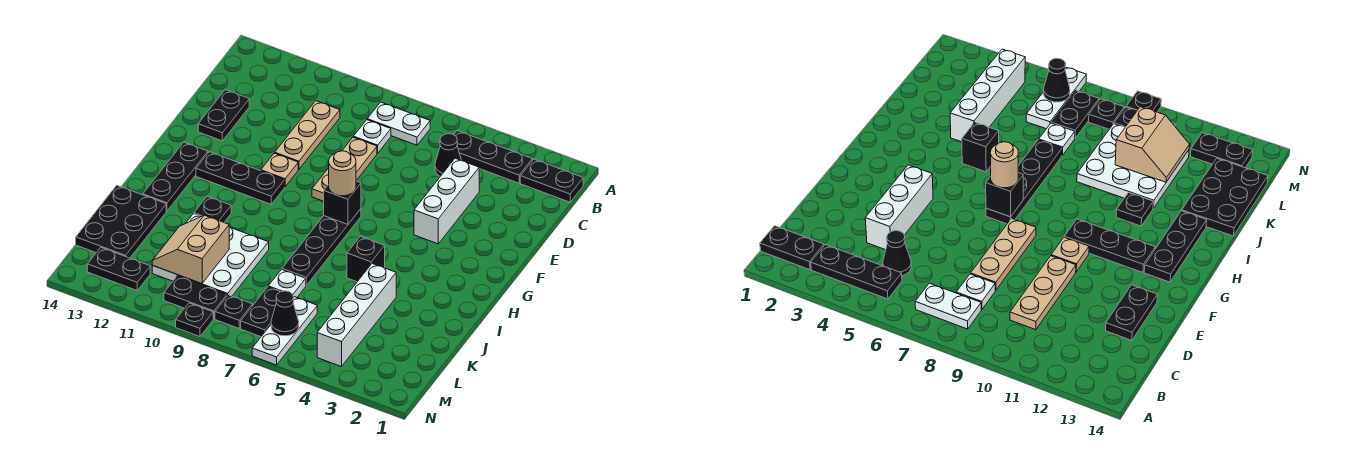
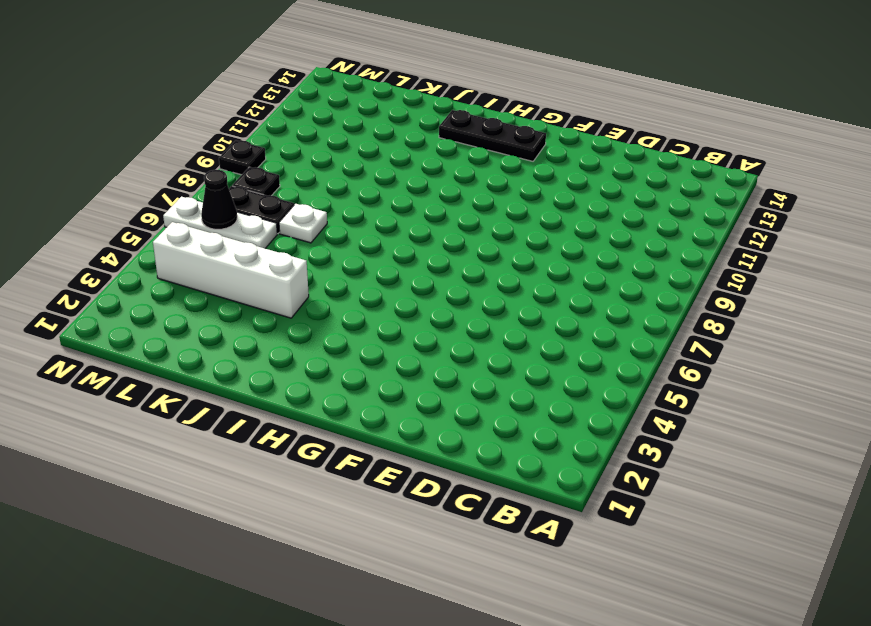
none -> black plate B1:B2 level 1
none -> black plate B3:B5 level 1
none -> white plate B7:B8 level 1

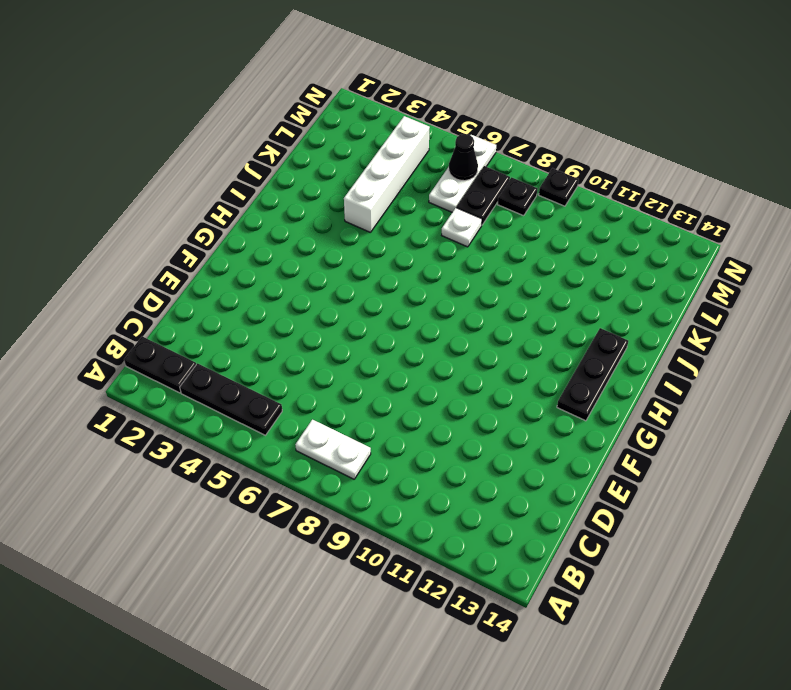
none -> black cone C5 level 1
none -> white plate C8 level 1
none -> tan plate C10:E10 level 1

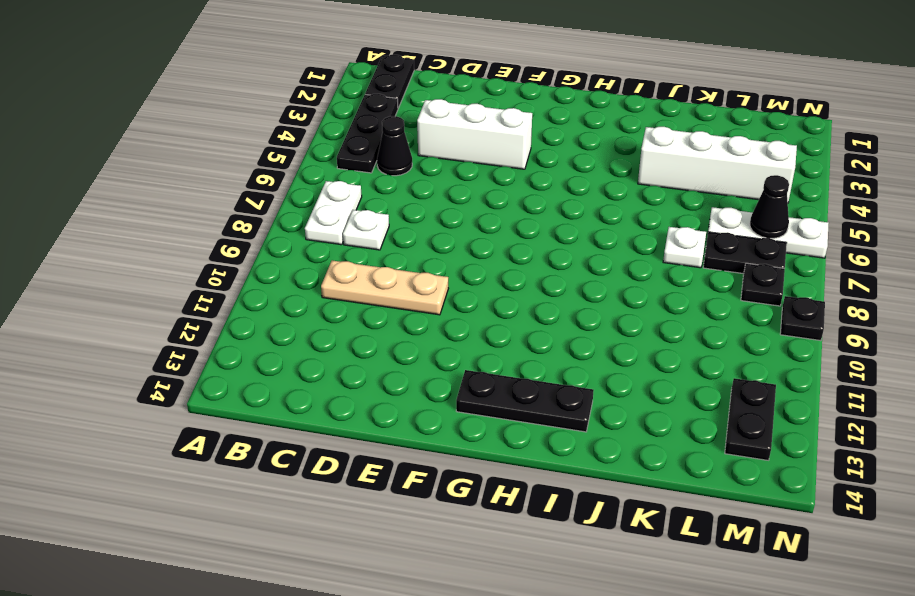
none -> tan plate D8:F8 level 1
none -> black plate D13:E13 level 1
none -> tan plate F10 level 1

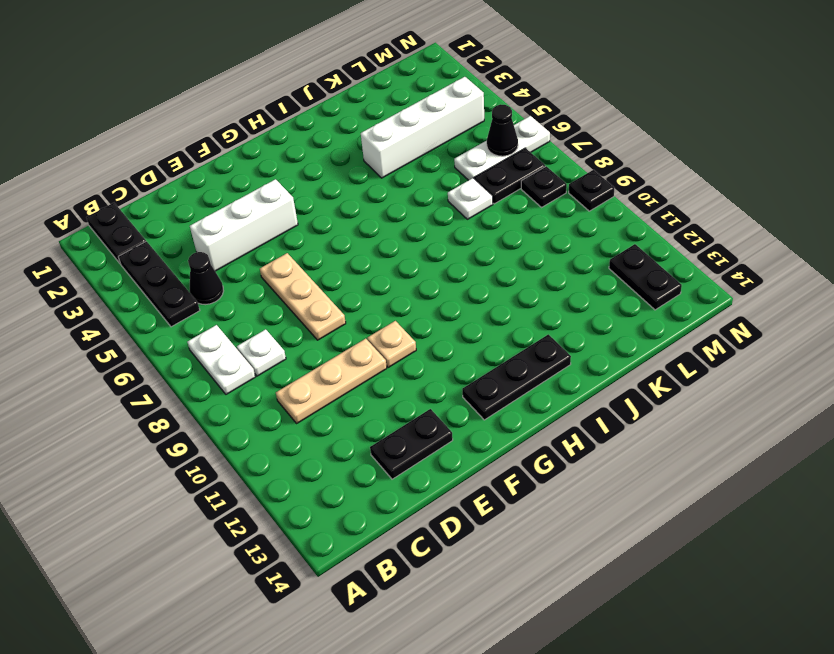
tan plate E6:E8 level 1 -> tan plate D8:F8 level 1
none -> black plate G7:J7 level 1
none -> black plate G10:G12 level 1
none -> black brick I5 level 1

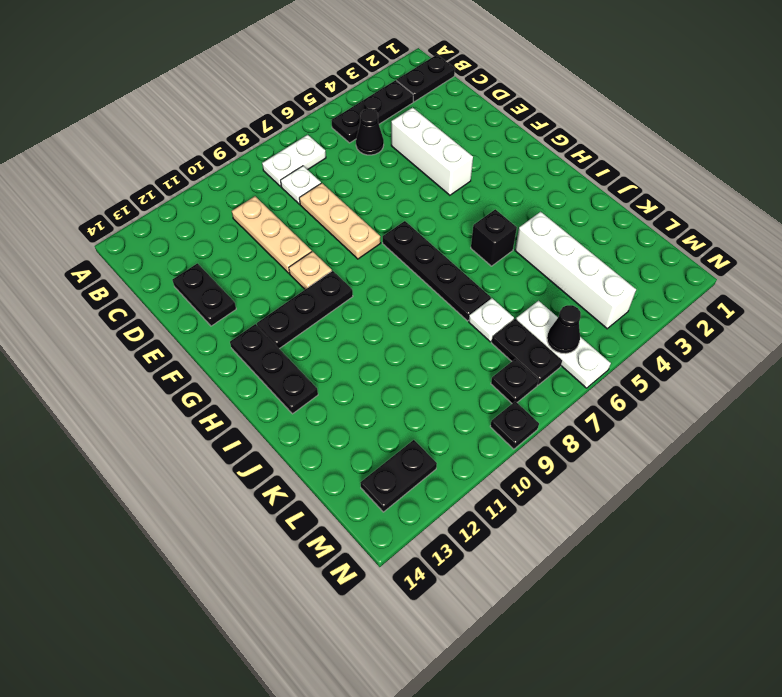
none -> black plate I11 level 1
none -> white plate J9:L11 level 1
none -> black plate J13:L14 level 1

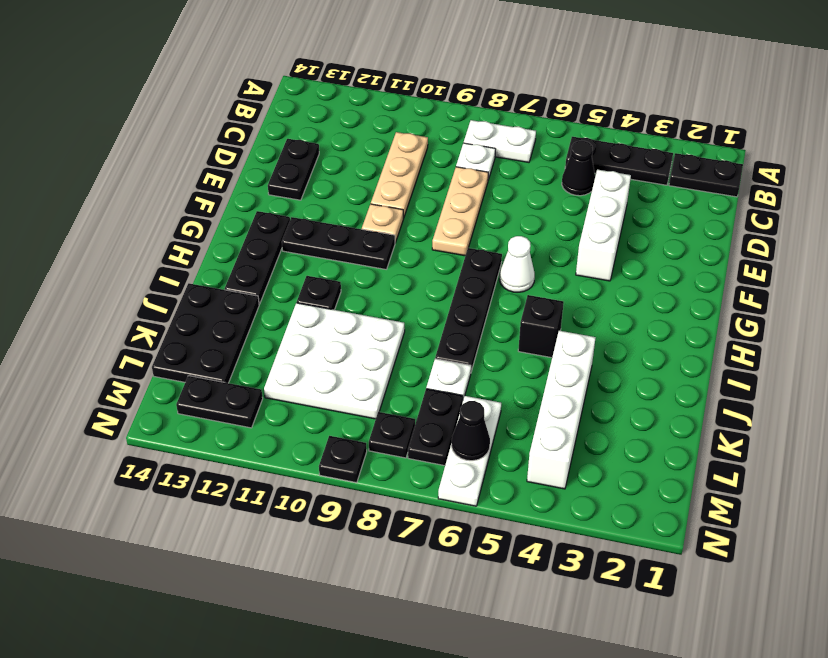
white cone G6 level 1 -> none
none -> black plate M9:M10 level 1
none -> black brick G7 level 2
none -> tan slope K10:L11 level 2 top 10

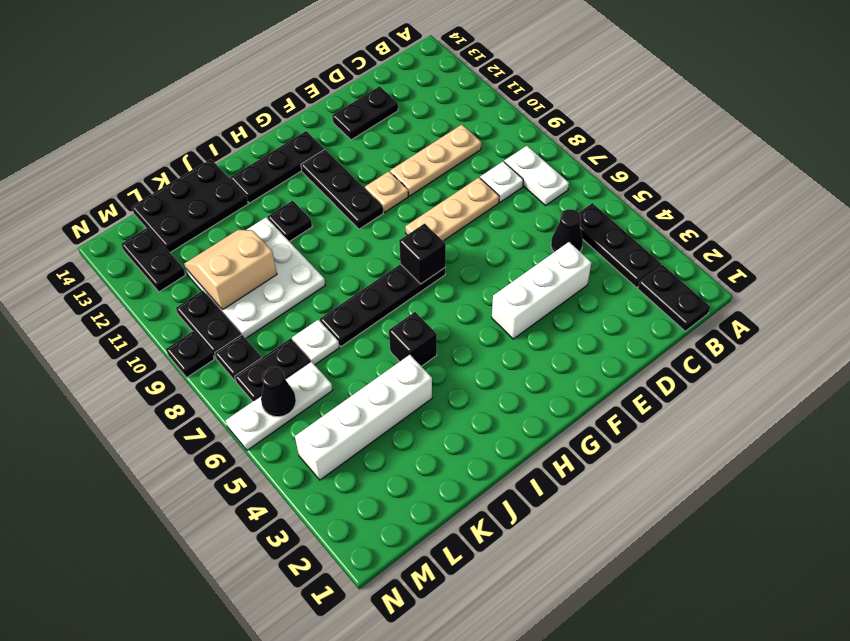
none -> tan round brick G7 level 3

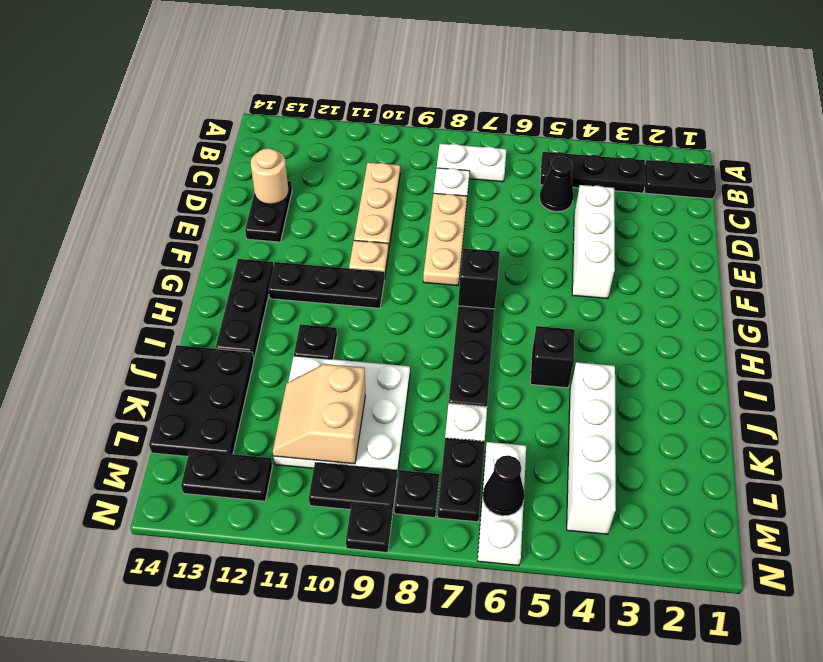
tan round brick D13 level 2 -> tan round brick G7 level 3

